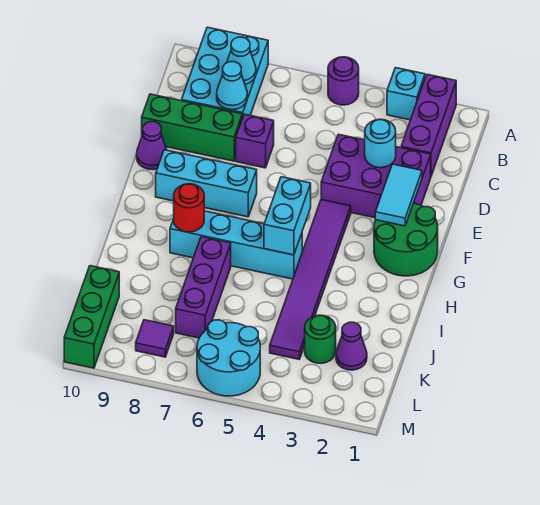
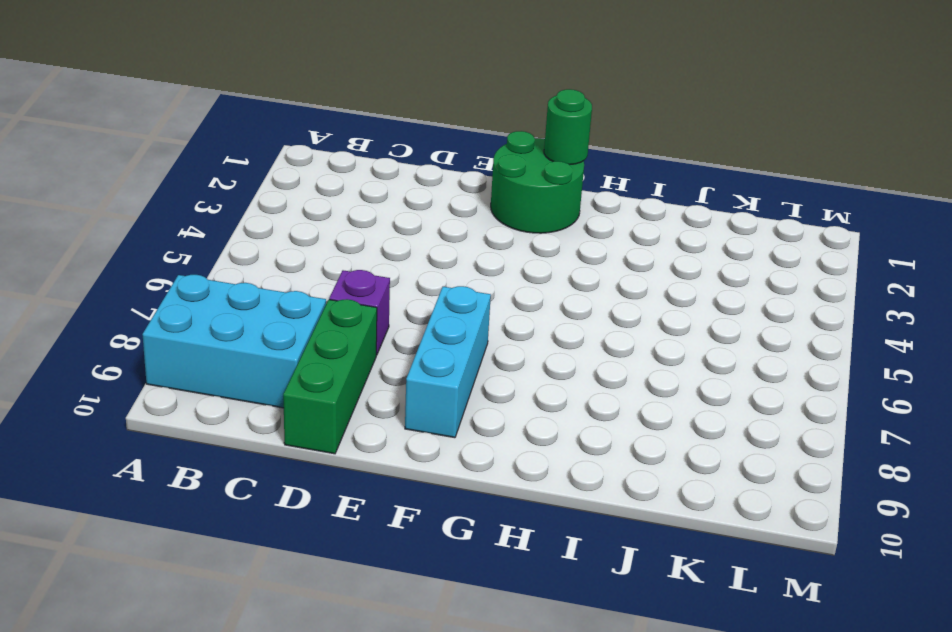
green round brick G1 level 2 -> green round brick K3 level 1
none -> purple brick A2:C2 level 1
none -> cyan brick A3 level 1
none -> purple round brick A5 level 1

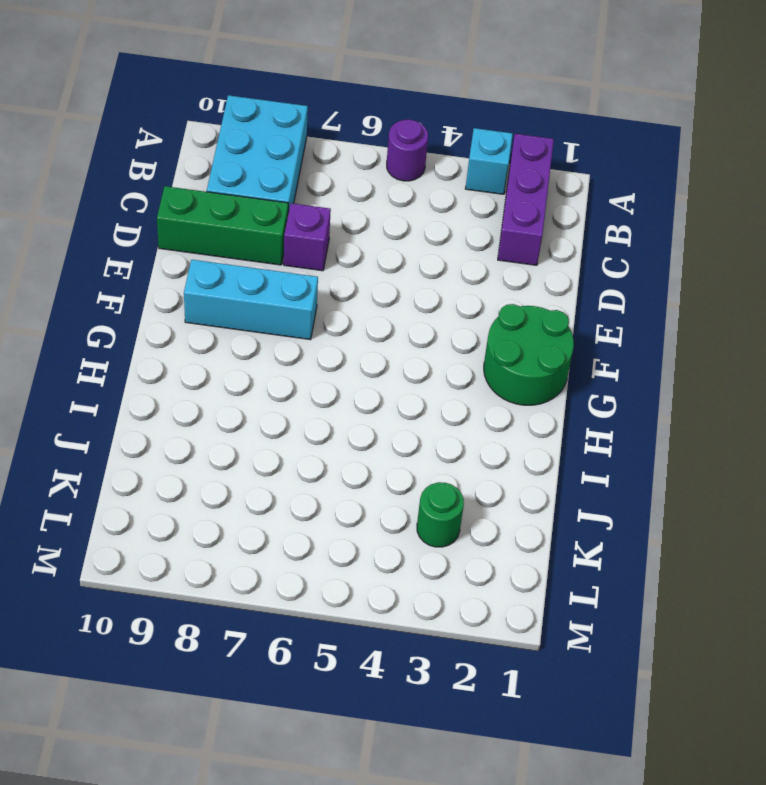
none -> purple brick D2:E4 level 1
none -> purple cone E10 level 1
none -> purple tile F4:K4 level 1

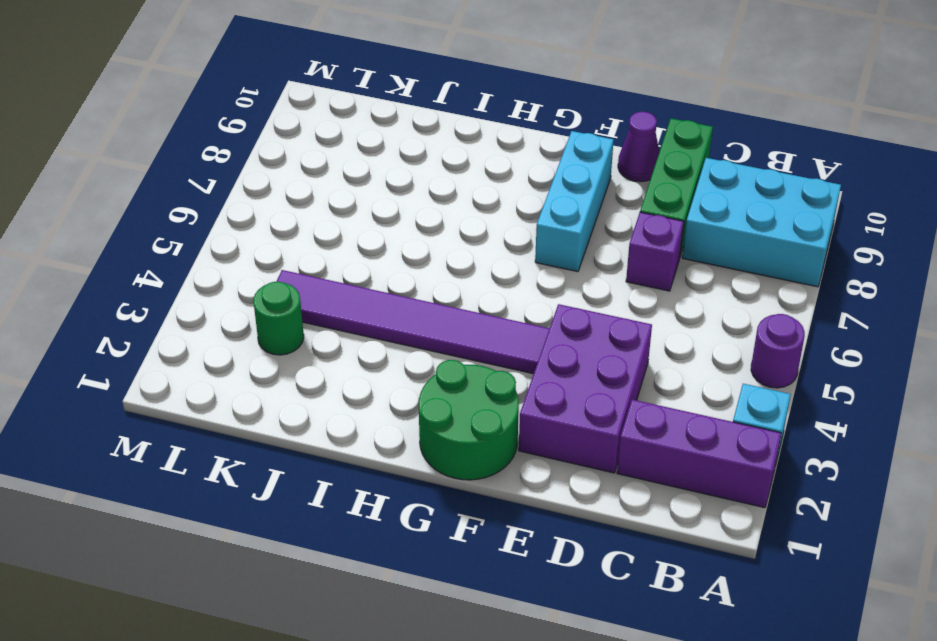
none -> cyan brick H5:H8 level 1
none -> purple brick I7:K7 level 1
none -> purple cone K2 level 1

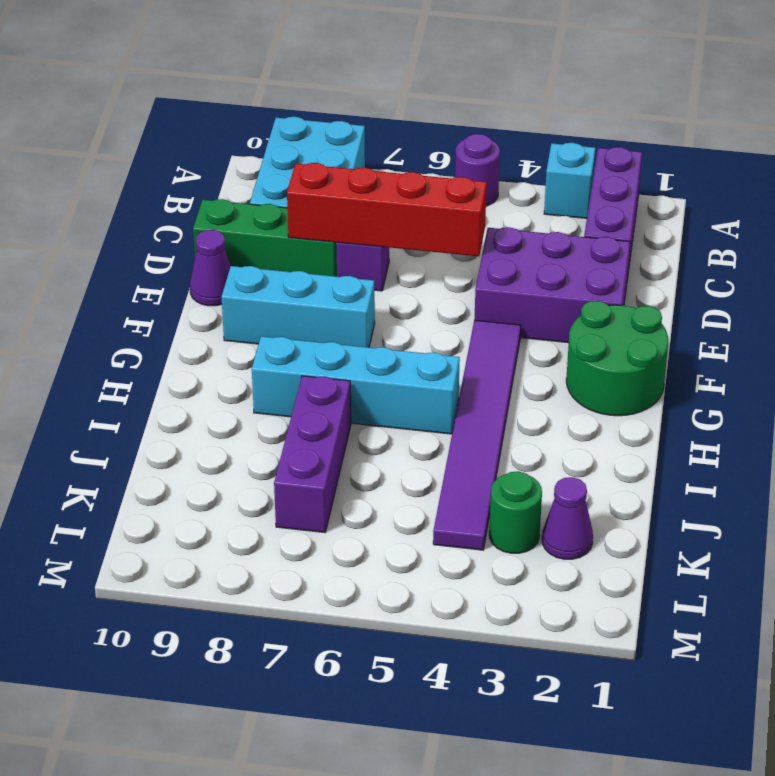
red brick D5:D8 level 2 -> none
none -> green brick K10:M10 level 1
none -> cyan round brick L5:M6 level 1
none -> purple tile L8 level 1

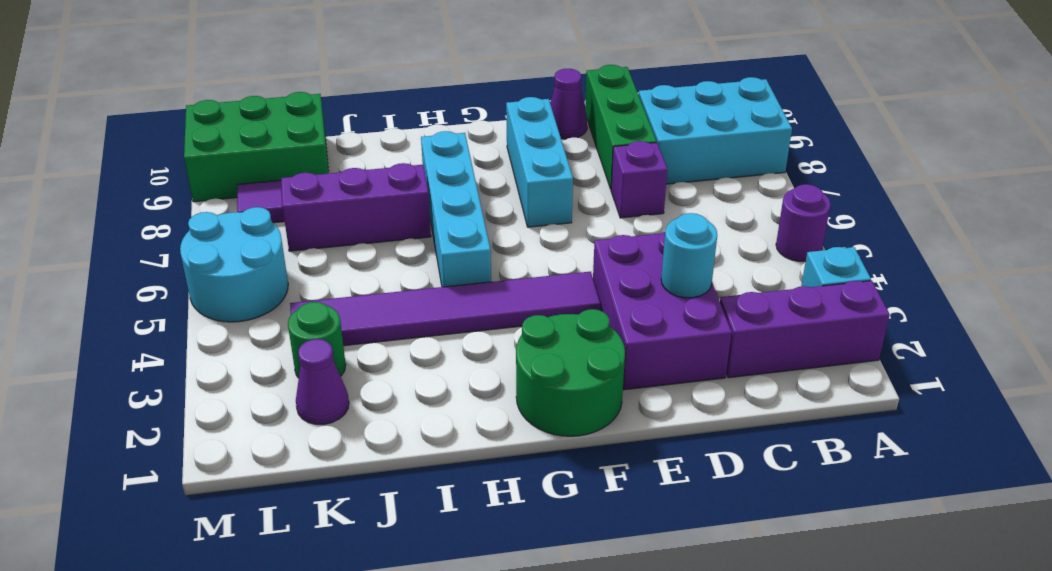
green brick K9:M10 level 1 -> green brick K10:M10 level 1
none -> cyan cone B8 level 2
none -> cyan cone C8 level 2
none -> cyan tile E2:F2 level 2

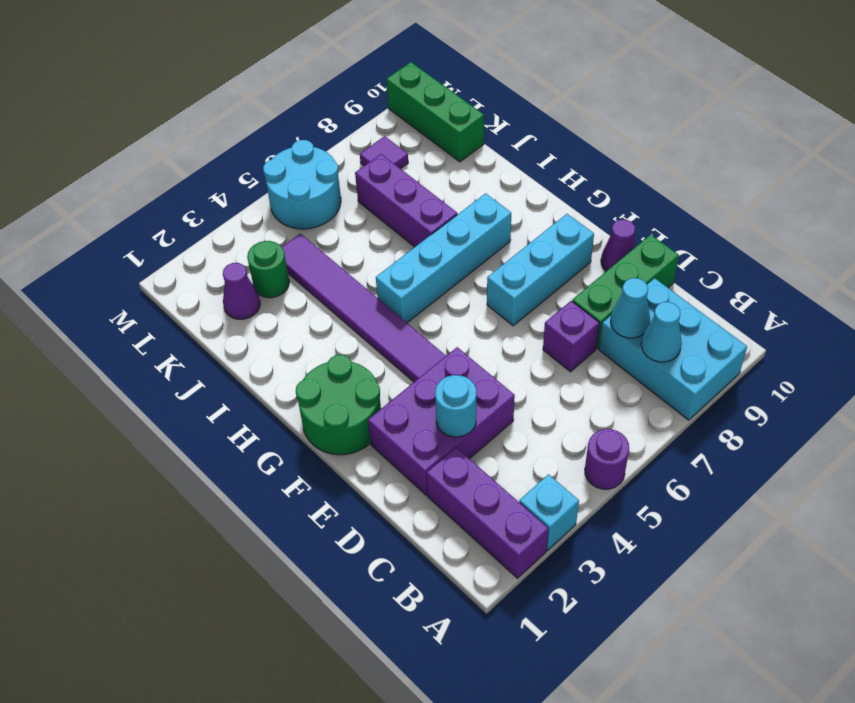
none -> cyan tile E2:F2 level 2
none -> cyan brick G5:H5 level 2
none -> red round brick H8 level 2

